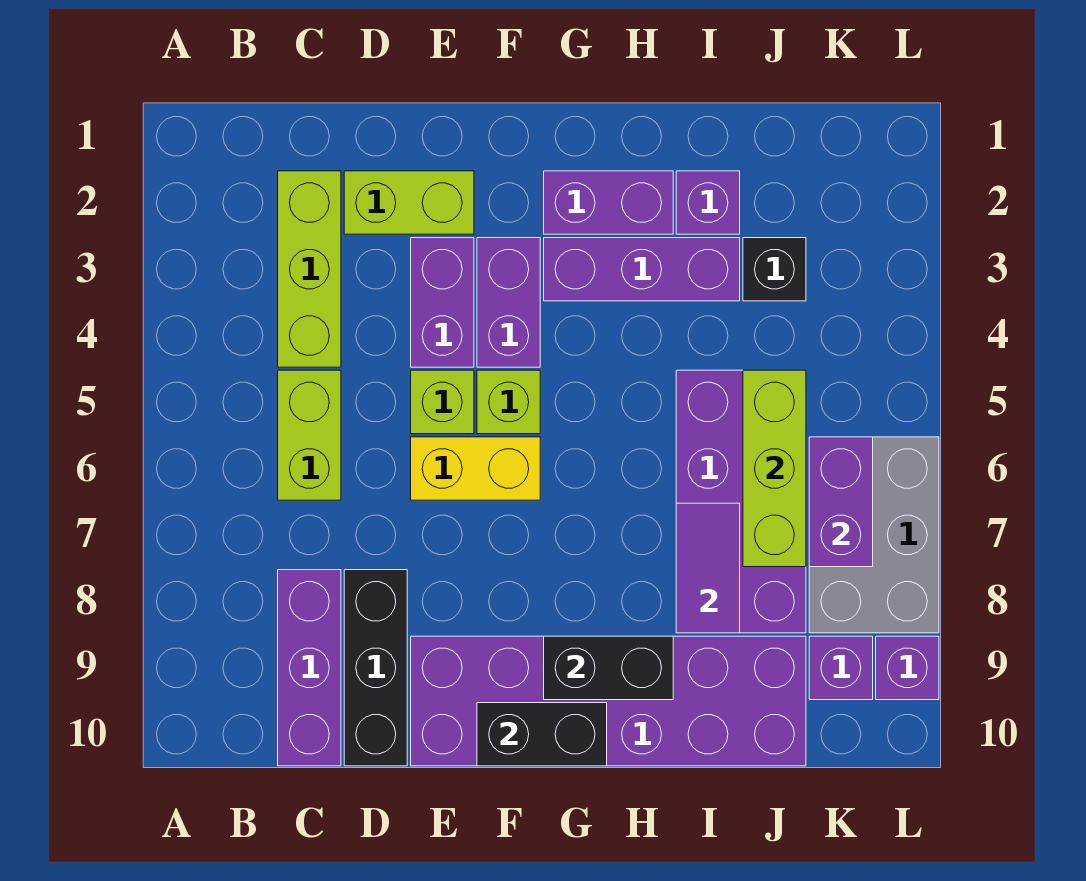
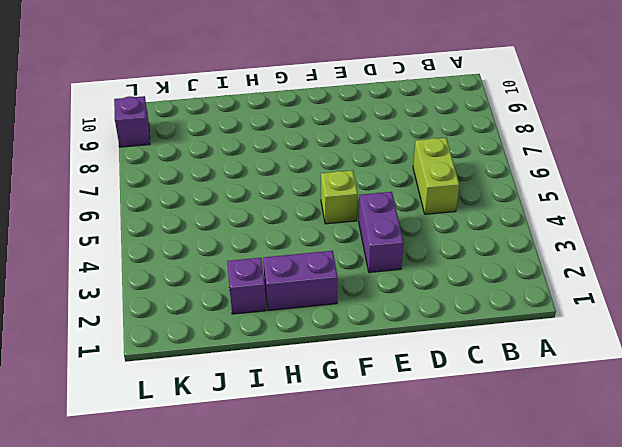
none -> lime brick C2:C4 level 1
none -> purple brick C8:C10 level 1
none -> lime brick D2:E2 level 1

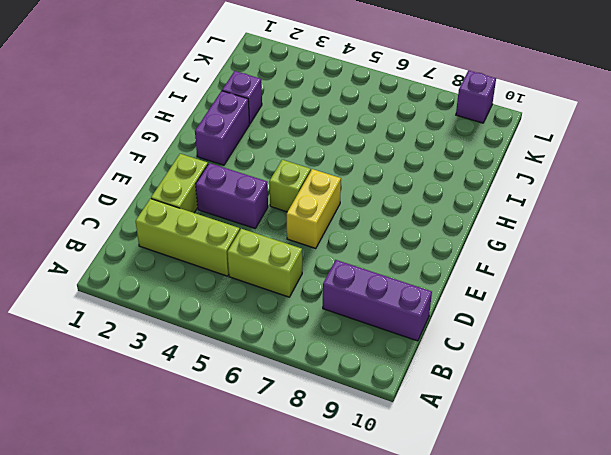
none -> black brick D8:D10 level 1
none -> lime brick E5 level 1
none -> purple brick E9:J10 level 1

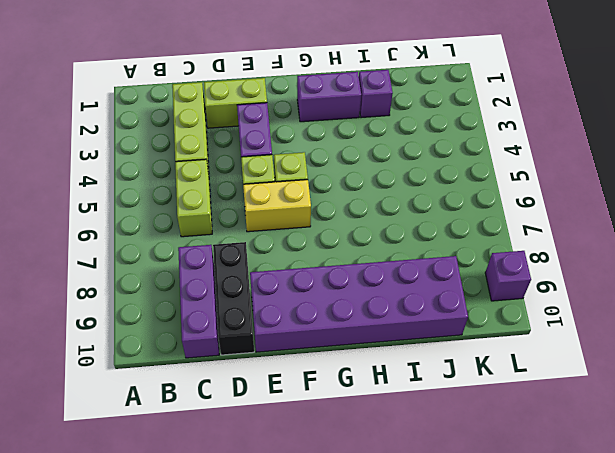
none -> purple brick F3:F4 level 1
none -> purple brick G3:I3 level 1
none -> purple brick I5:J8 level 1

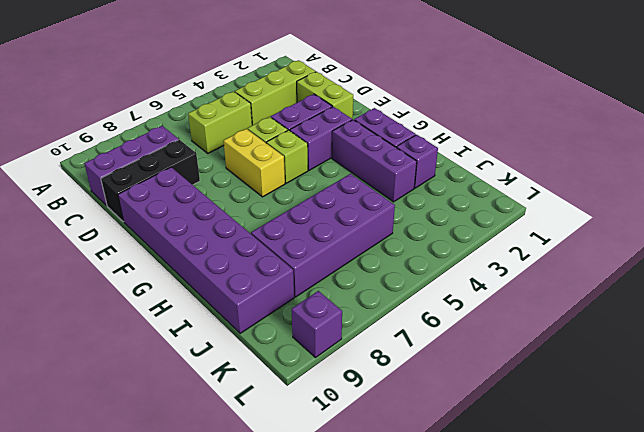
none -> black brick J3 level 1
none -> grey brick K6:L8 level 1
none -> purple brick K9 level 1

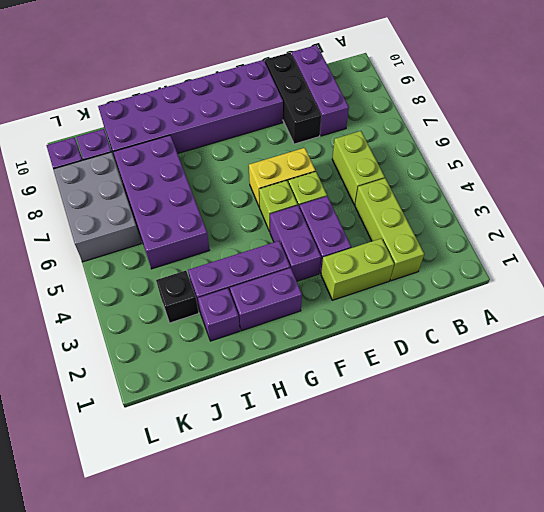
none -> black brick F10:G10 level 2
none -> black brick G9:H9 level 2
none -> purple tile I7:I8 level 2

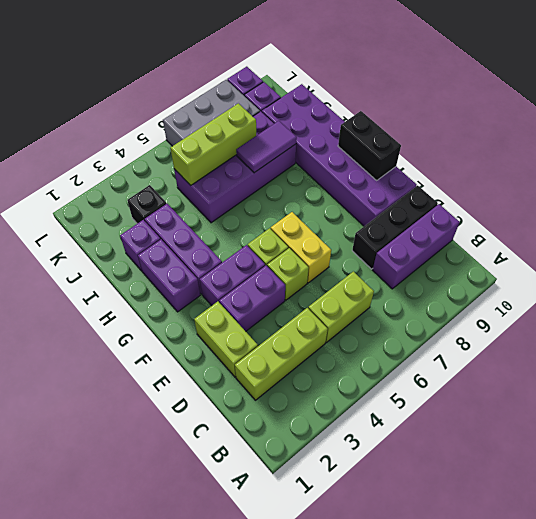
none -> black brick G9:H9 level 2
none -> purple brick K6:K7 level 2

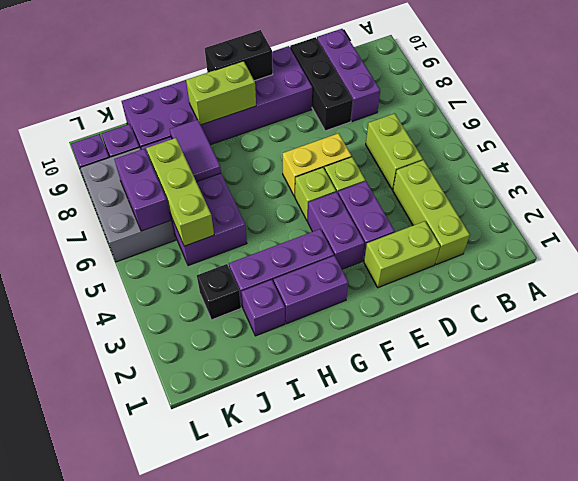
lime brick G9:H9 level 2 -> black brick G9:H9 level 2

